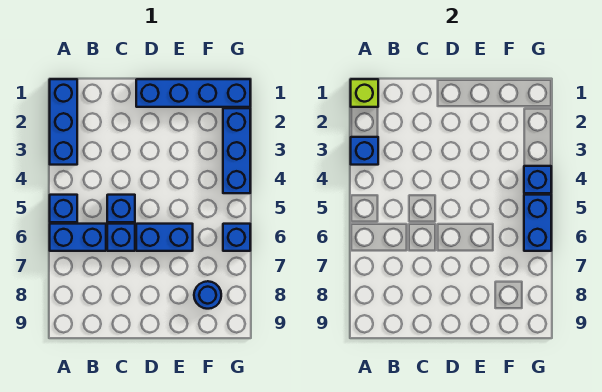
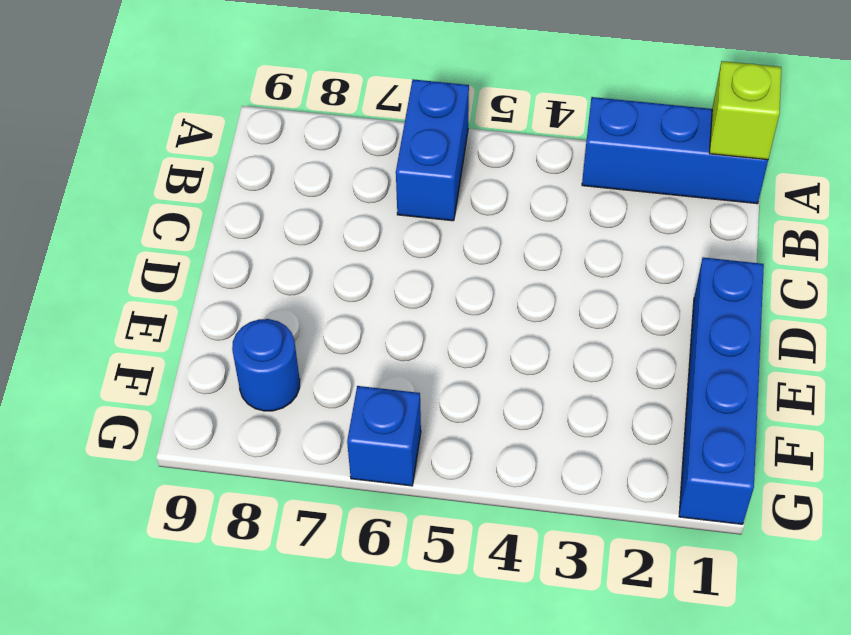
none -> blue brick A5 level 1
none -> blue brick C5 level 1
none -> blue brick C6 level 1

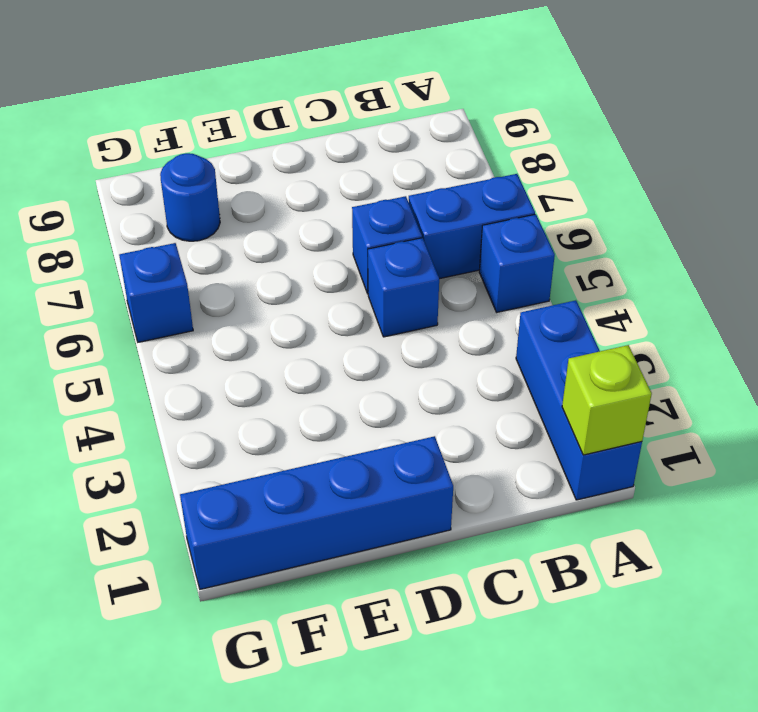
none -> blue brick D6:E6 level 1
none -> blue brick G2:G4 level 1
none -> blue brick A3 level 2

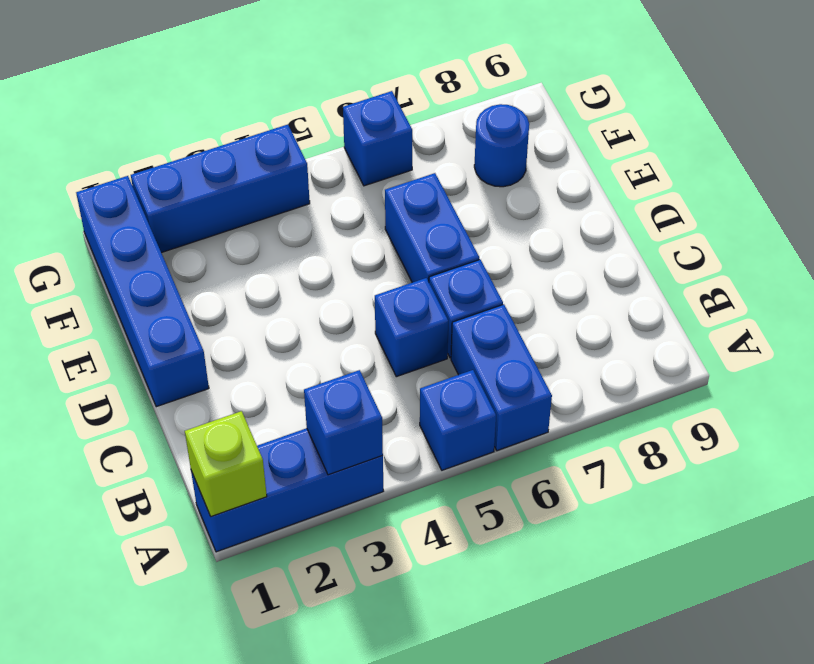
none -> blue brick G4 level 2
none -> blue brick G5:G6 level 2

